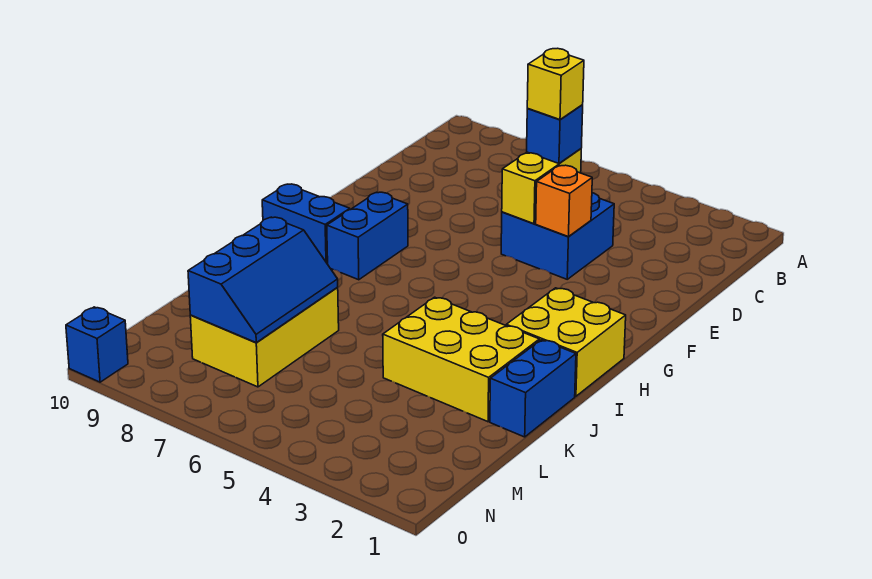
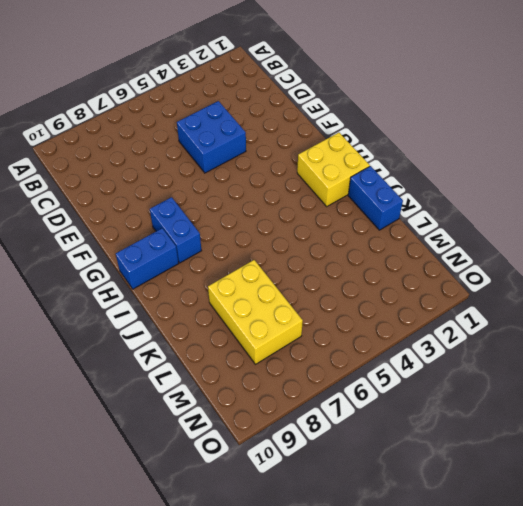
none -> yellow brick J2:K4 level 1
none -> blue brick O10 level 1
none -> yellow brick D5:E5 level 2

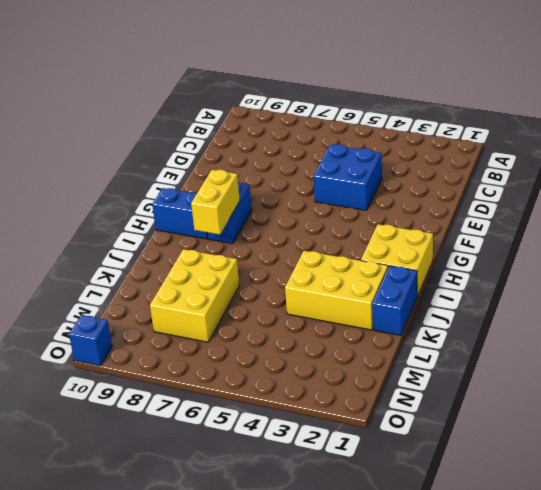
yellow brick H8:I8 level 2 -> yellow brick D5:E5 level 2
none -> orange brick E4 level 2
none -> blue slope K7:M8 level 2 top 8
none -> blue brick D5 level 3

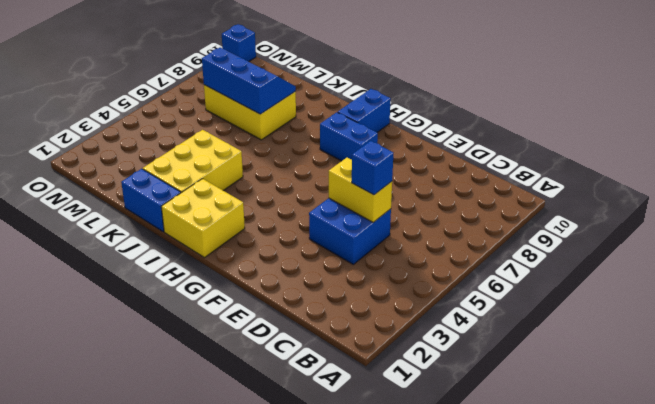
blue slope K7:M8 level 2 top 7 -> blue slope K7:M8 level 2 top 8
none -> orange brick E4 level 2
none -> yellow brick D5 level 4

